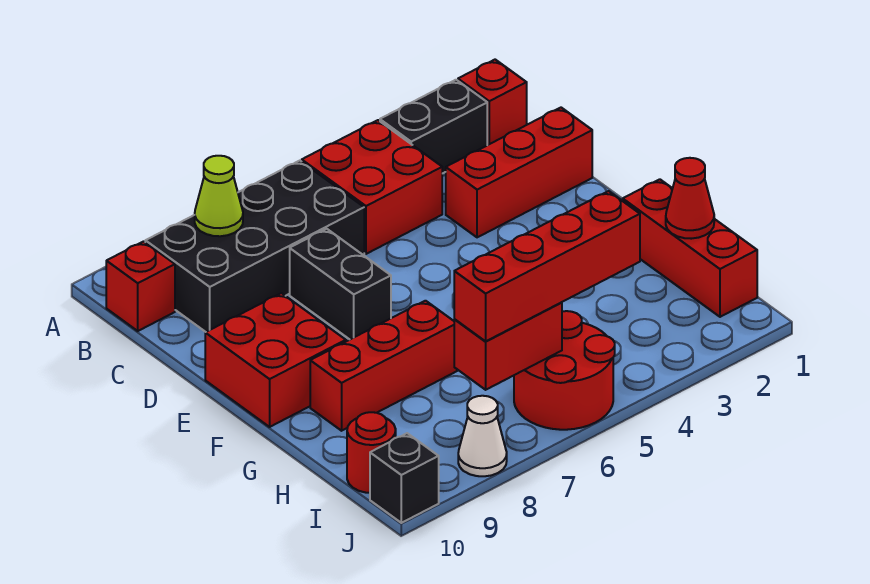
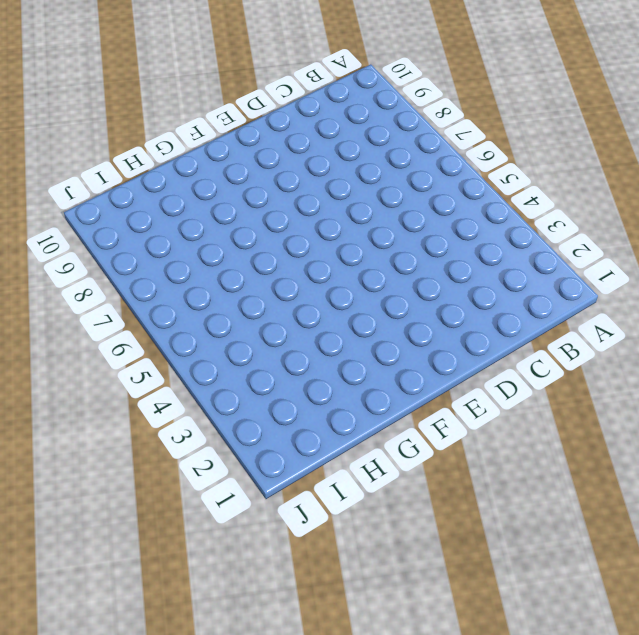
none -> red brick B1 level 1
none -> black brick B2:B3 level 1
none -> red brick B4:C5 level 1

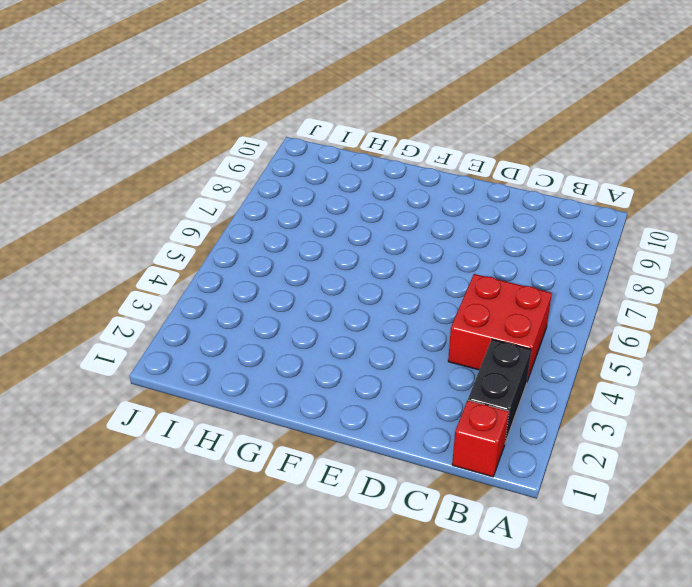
none -> black brick B6:C9 level 1
none -> red brick B10 level 1
none -> red brick D1:D3 level 1

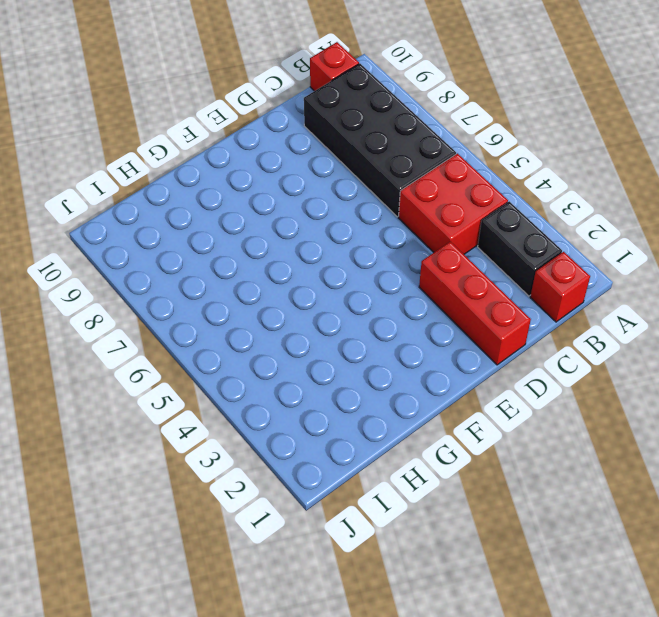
none -> black brick D7:E7 level 1
none -> red brick E9:F10 level 1
none -> red brick G1:I1 level 1

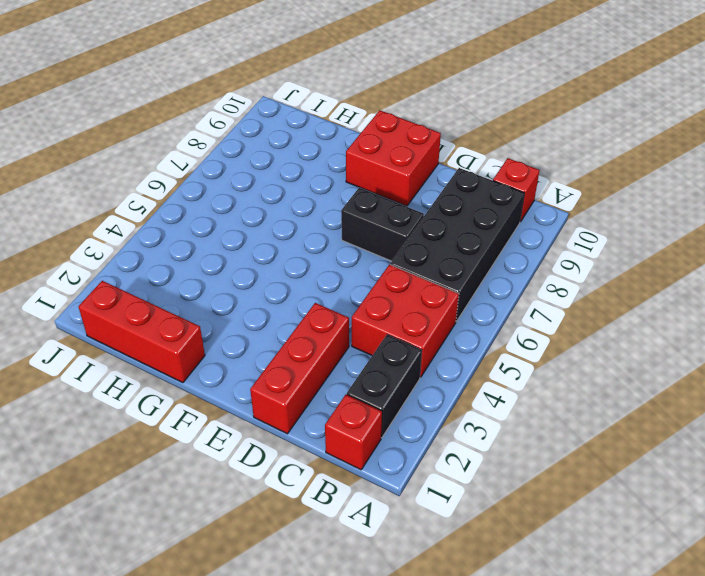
none -> red brick G7:G9 level 1
none -> red round brick I5:J6 level 1
none -> red round brick I10 level 1

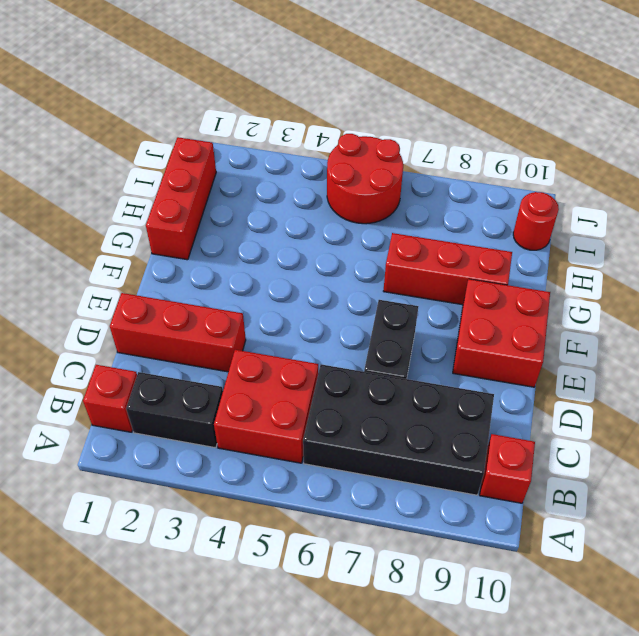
none -> white cone J8 level 1
none -> black brick J10 level 1
none -> lime cone B8 level 2

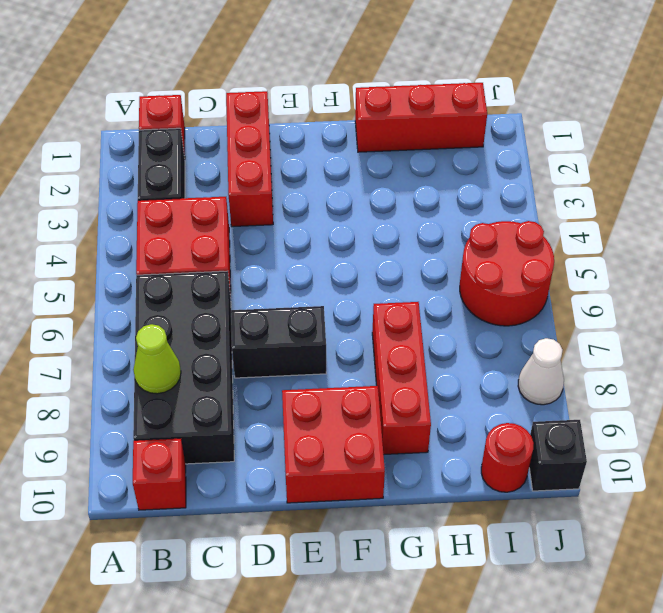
none -> red cone H1 level 2
none -> red brick I6:I7 level 2
none -> red brick I4:I7 level 3

